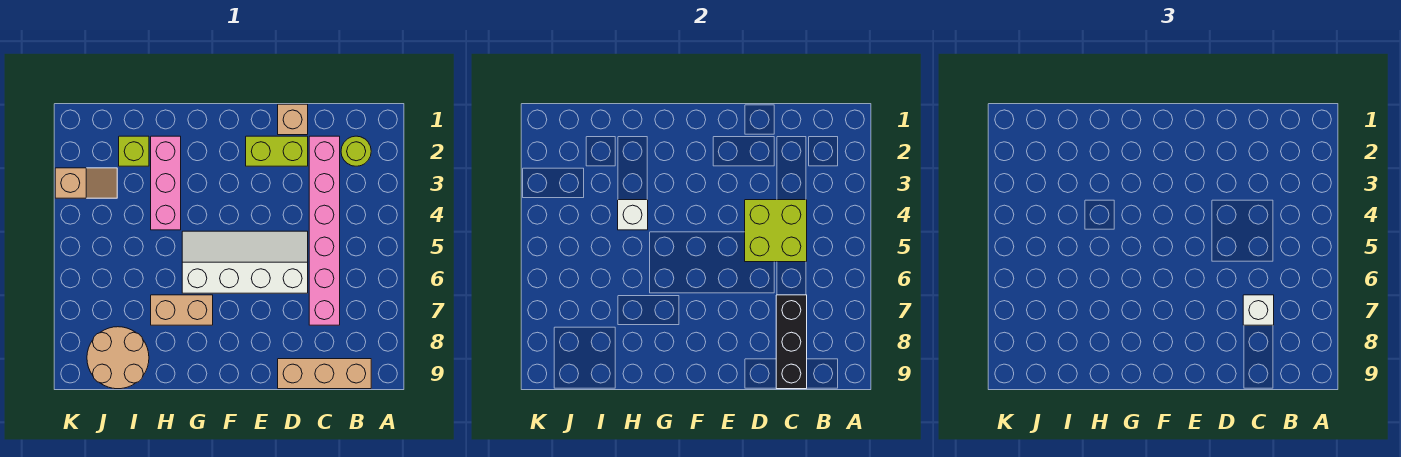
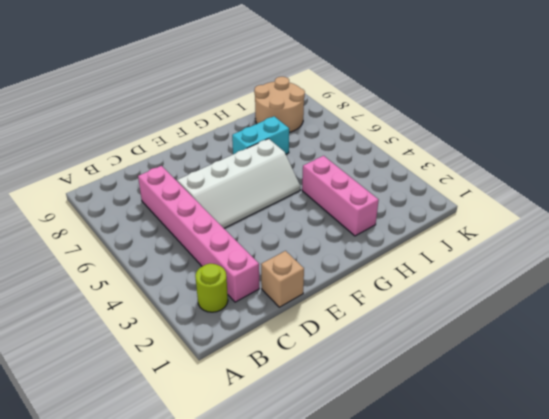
cyan brick G7:H7 level 1 -> tan brick G7:H7 level 1
none -> tan brick B9:D9 level 1
none -> lime brick D2:E2 level 1
none -> lime brick I2 level 1

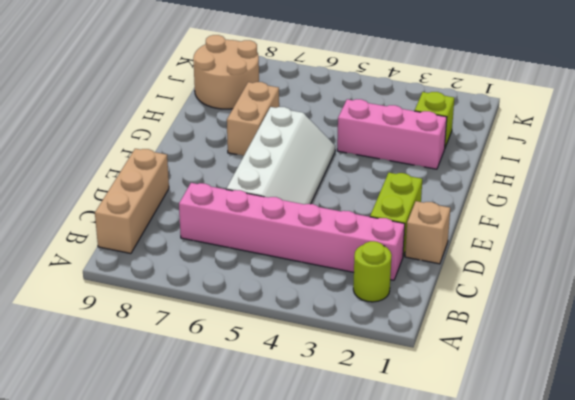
none -> tan slope J3:K3 level 1 top K
none -> lime brick C4:D5 level 2
none -> black brick C7:C9 level 2

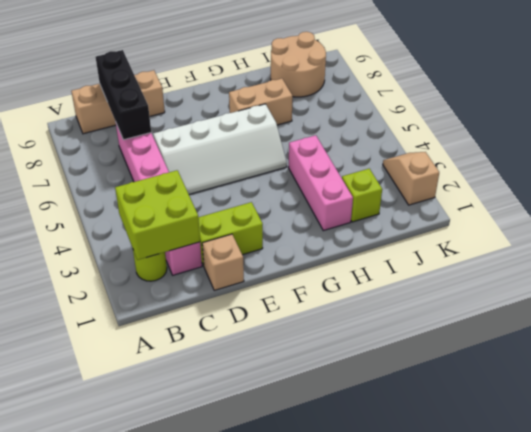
lime brick B2:C3 level 2 -> lime brick C4:D5 level 2
tan slope K2:K3 level 1 top 2 -> tan slope J3:K3 level 1 top K
none -> white brick H4 level 2
none -> white brick C7 level 3

